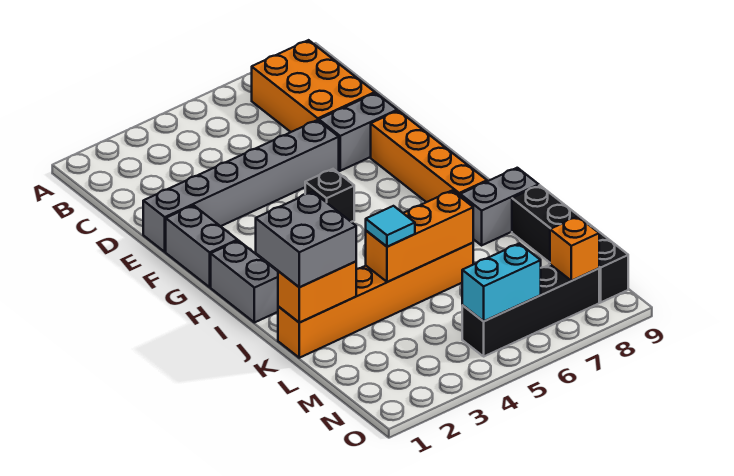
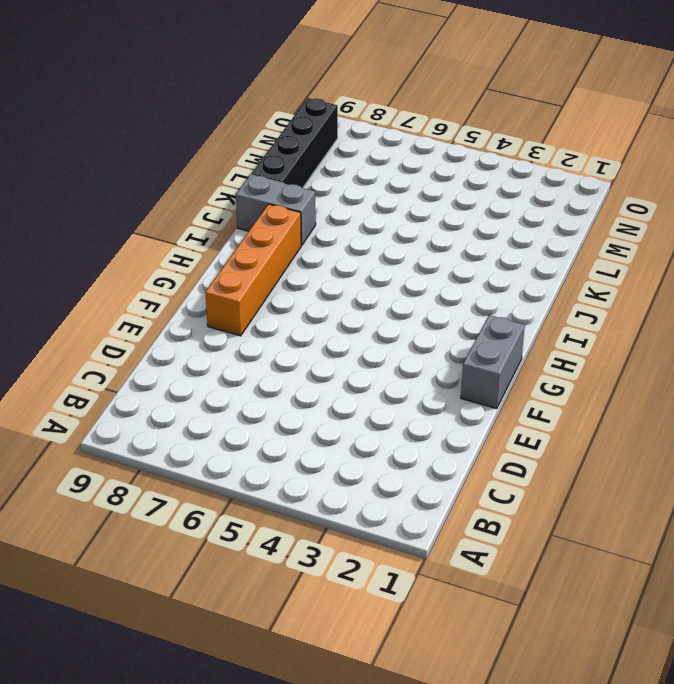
none -> orange brick B7:D8 level 1
none -> grey brick E1:E6 level 1
none -> grey brick E7:E8 level 1

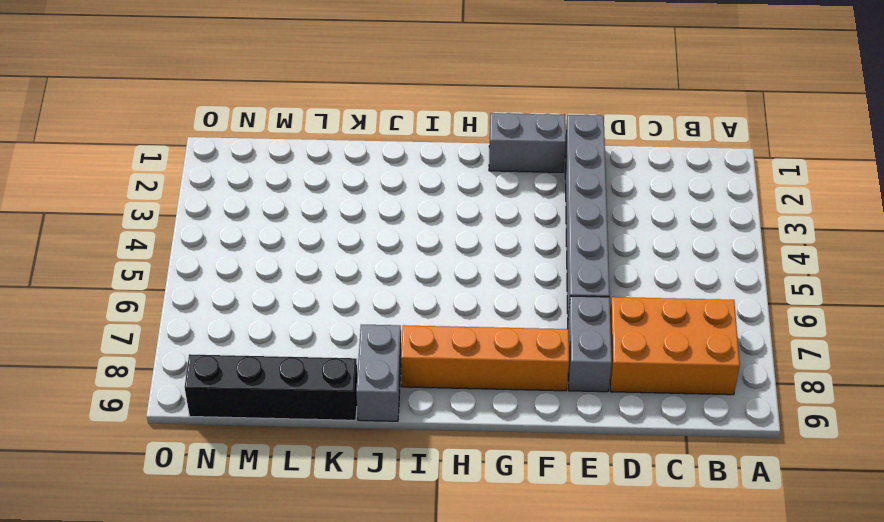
none -> black brick G5 level 1
none -> grey brick H1:I1 level 1
none -> orange brick K1:K6 level 1

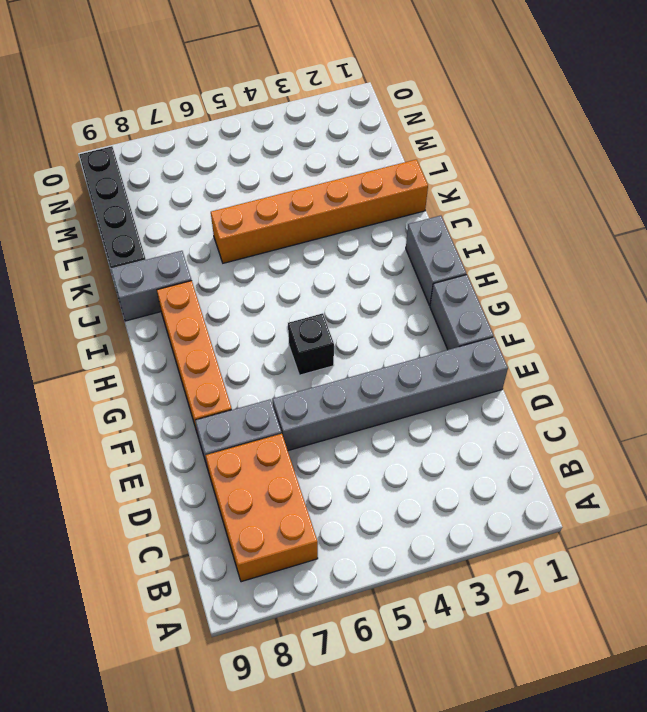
none -> black brick N5:N8 level 1
none -> orange brick K1:K2 level 2
none -> orange brick K4:K6 level 2

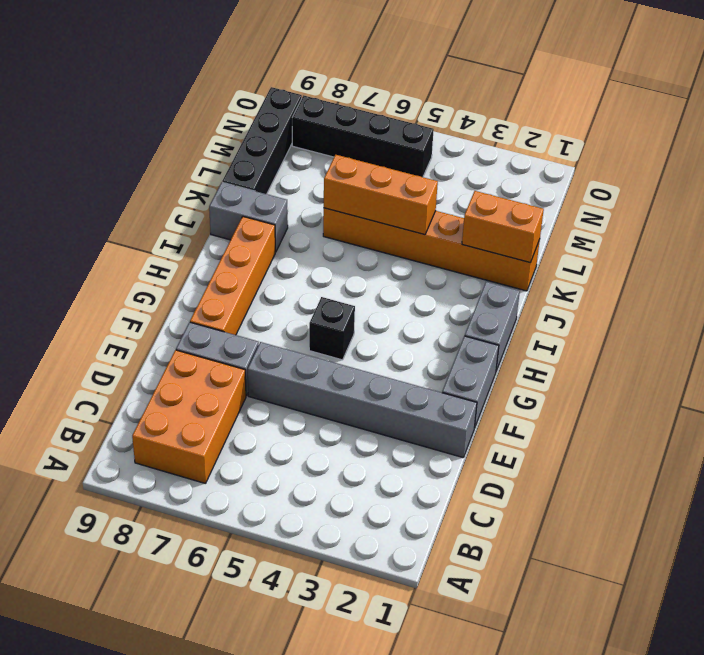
none -> cyan brick N5:N6 level 2
none -> orange brick N8 level 2
none -> grey brick J1:K2 level 3

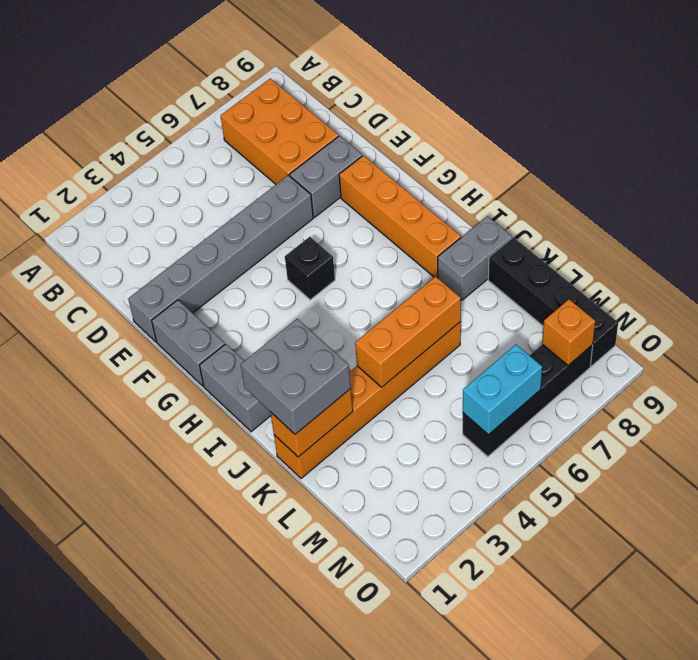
none -> cyan tile K4 level 3

